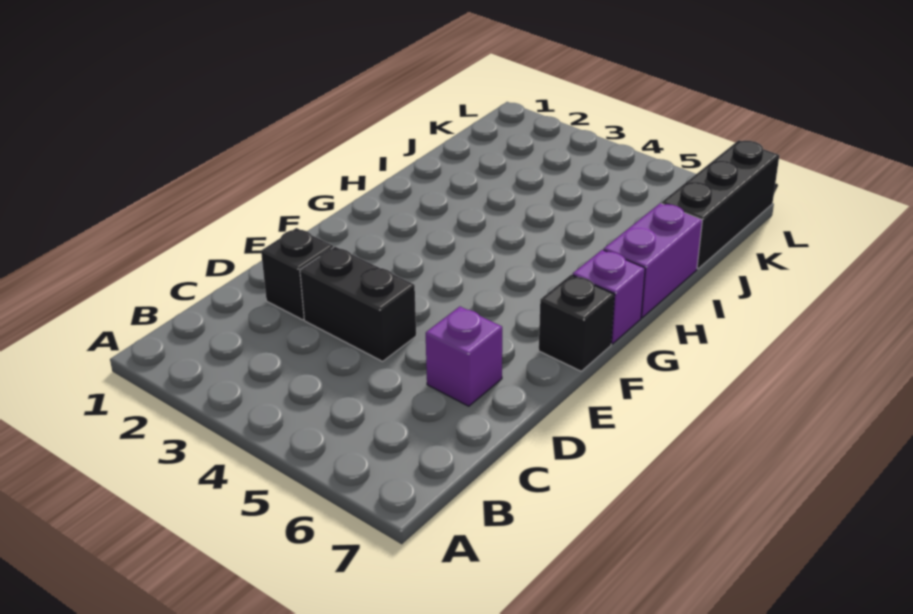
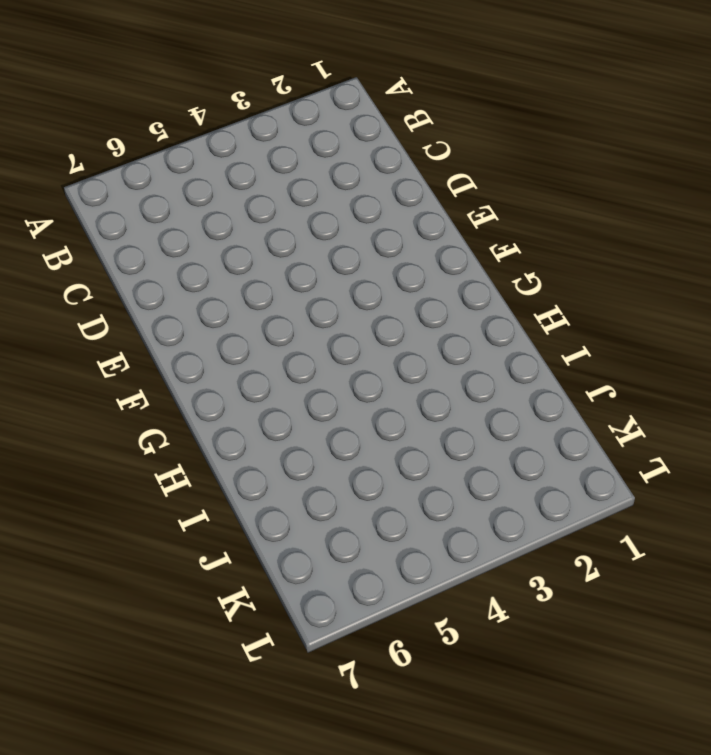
none -> black brick D2 level 1
none -> black brick D3:D4 level 1

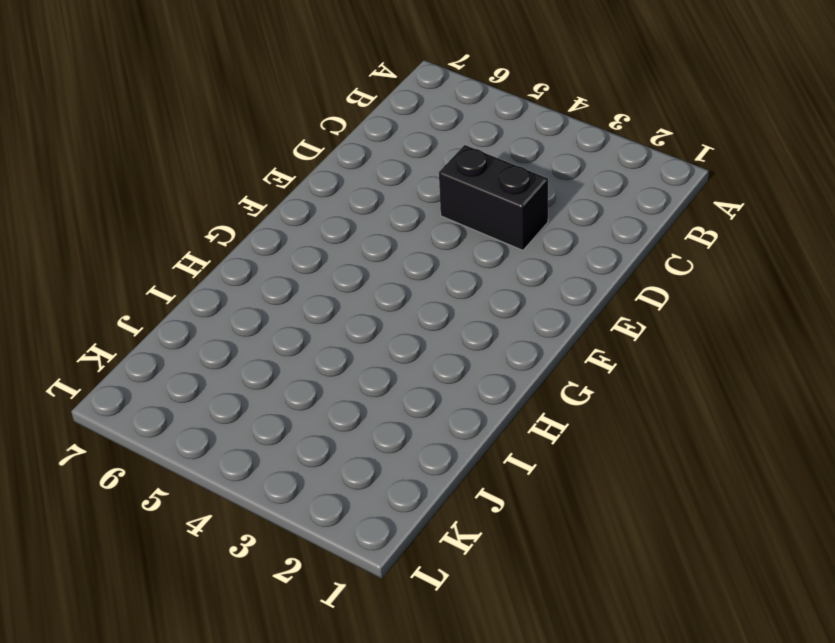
none -> black brick D2 level 1
none -> purple brick D6 level 1

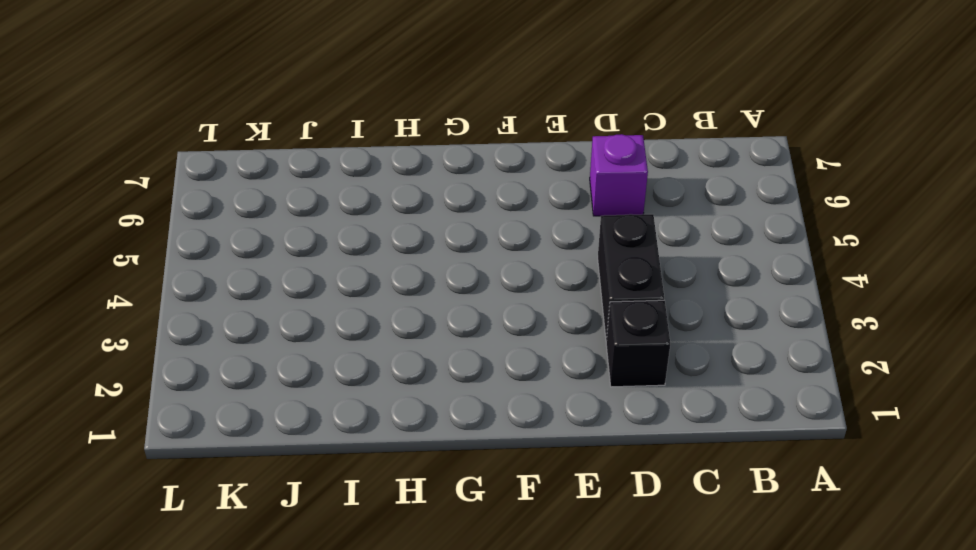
none -> black brick F7 level 1
none -> purple brick G7 level 1

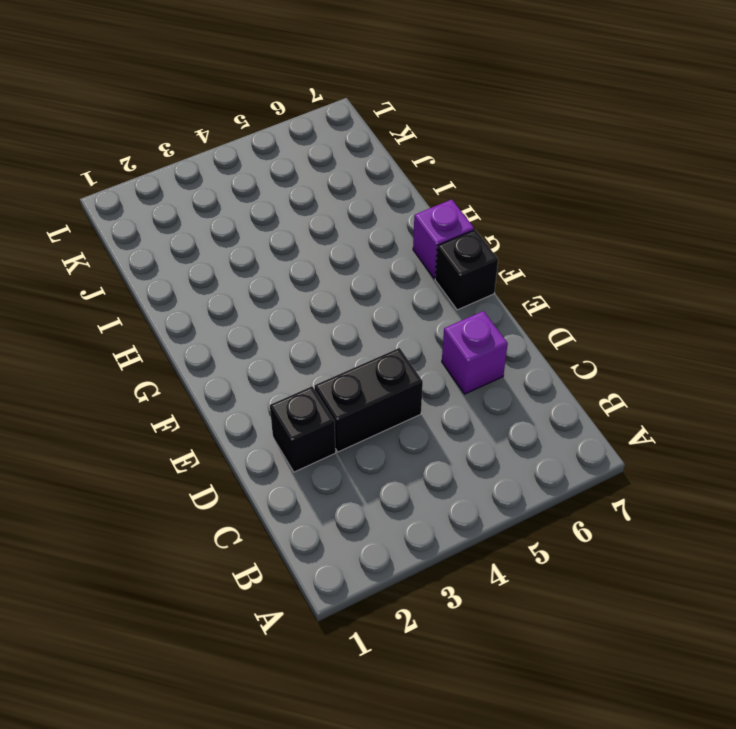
none -> purple brick H7:I7 level 1
none -> black brick J7:L7 level 1

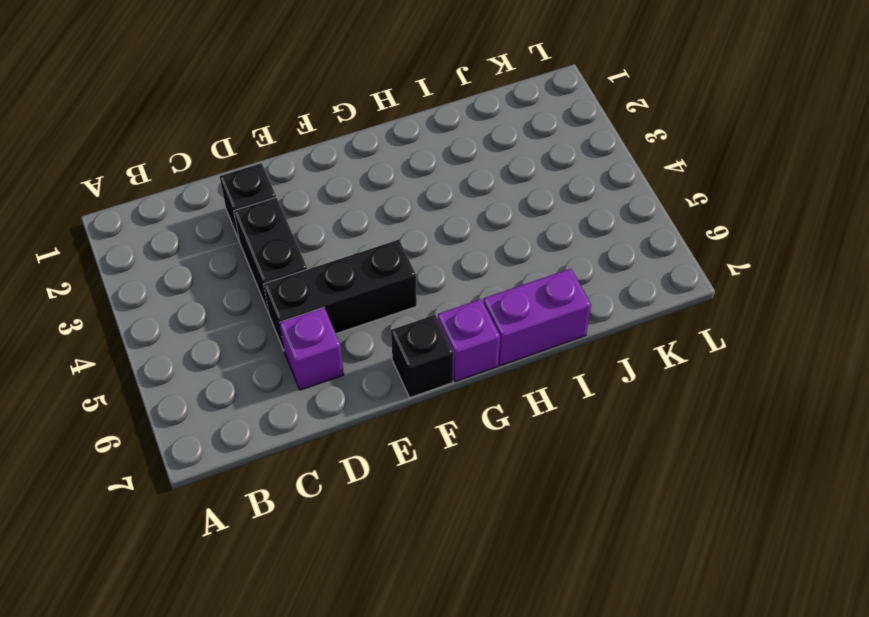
black brick D5:F5 level 1 -> black brick J7:L7 level 1

